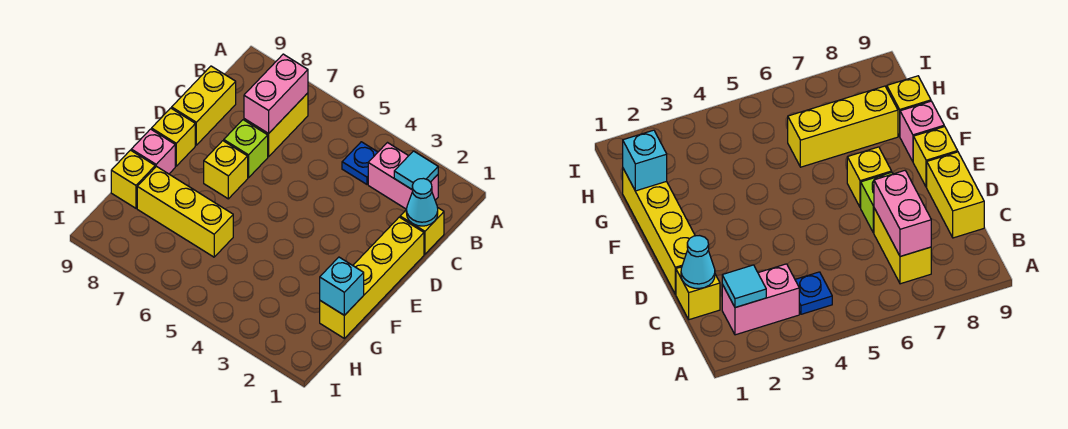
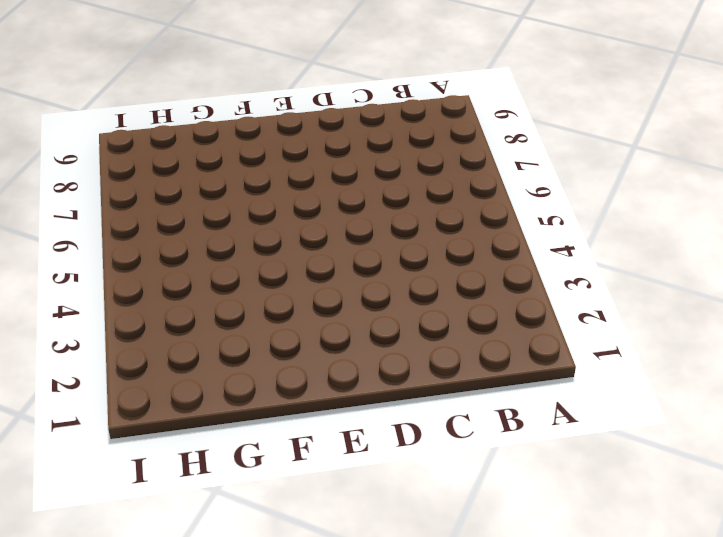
none -> pink brick B2:B3 level 1
none -> blue plate B4 level 1
none -> yellow brick B7:C7 level 1

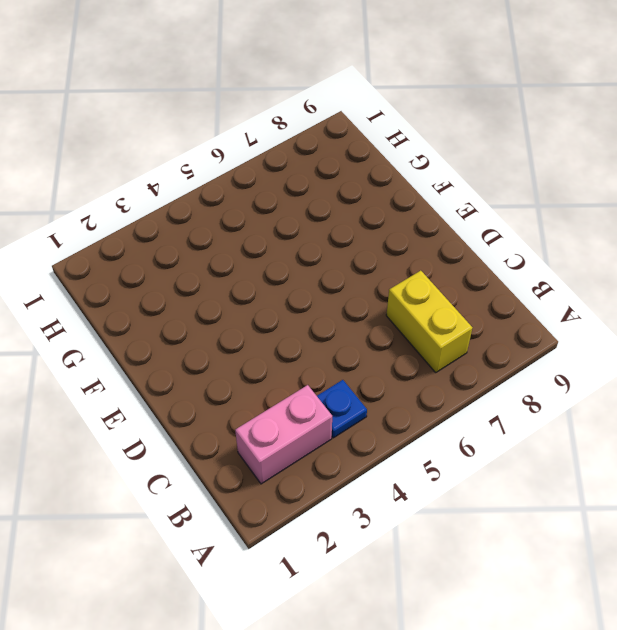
none -> yellow brick C1 level 1
none -> yellow brick C9:D9 level 1
none -> yellow brick D1:G1 level 1

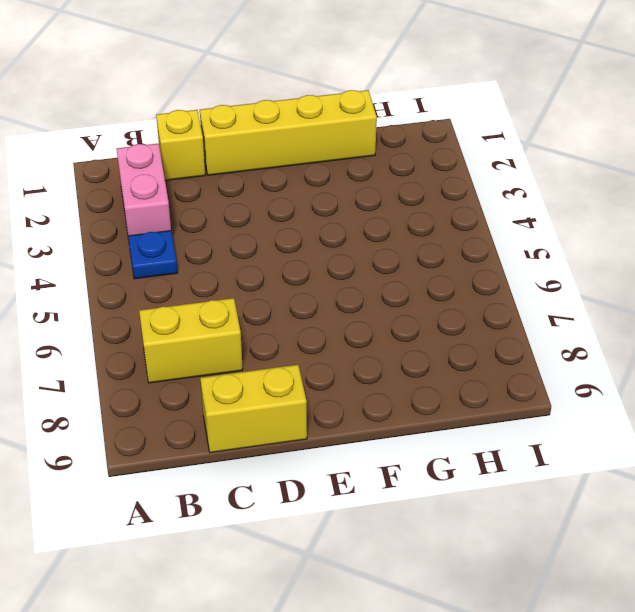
none -> lime brick D7 level 1
none -> yellow brick E7 level 1
none -> yellow brick E9 level 1

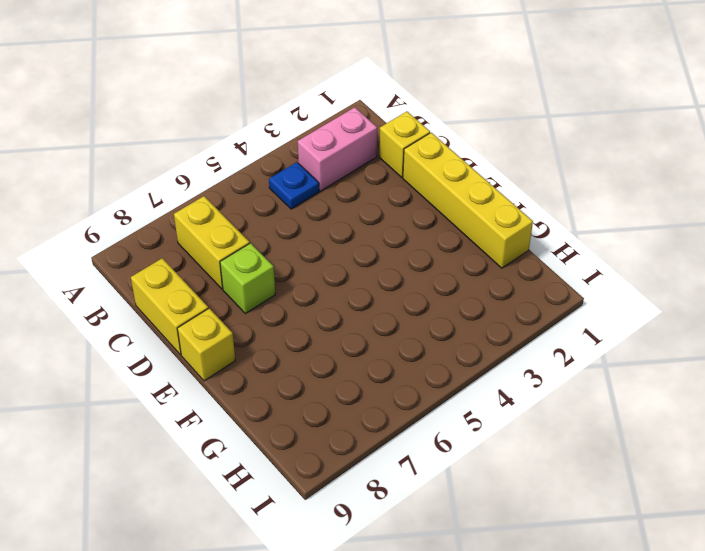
none -> yellow brick E7 level 1
none -> pink brick F9 level 1
none -> yellow brick G6:G8 level 1

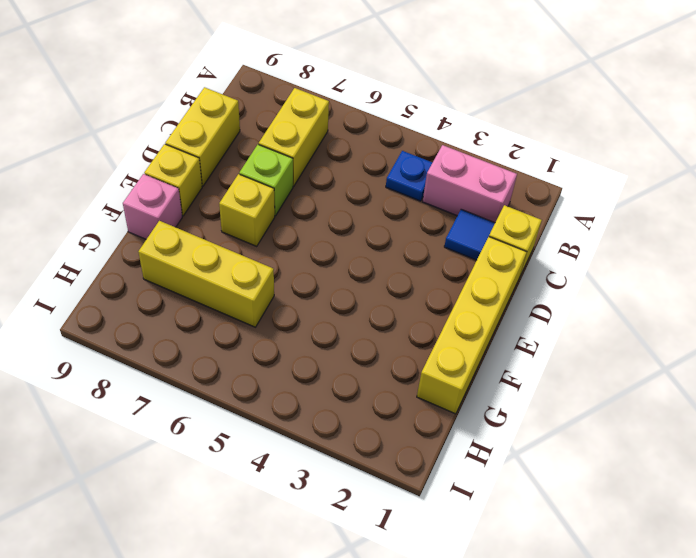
blue tile C2 level 1 -> none
none -> yellow brick G9 level 1
none -> cyan tile B2 level 2
none -> pink brick B7:C7 level 2

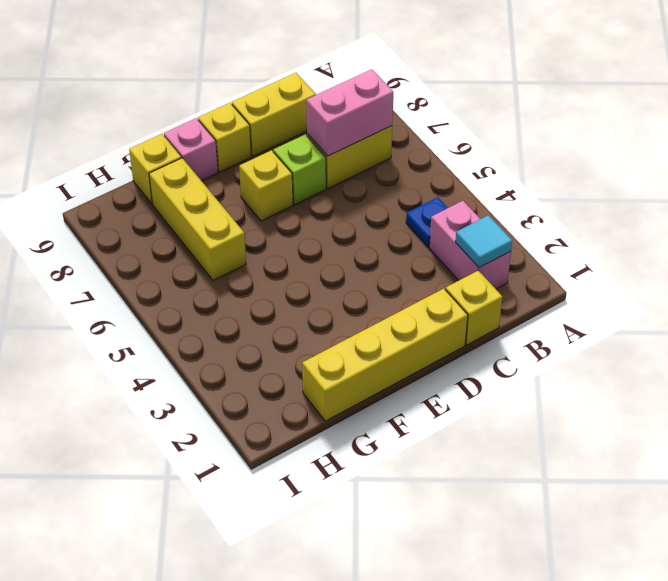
none -> cyan cone C1 level 2
none -> cyan brick G1 level 2

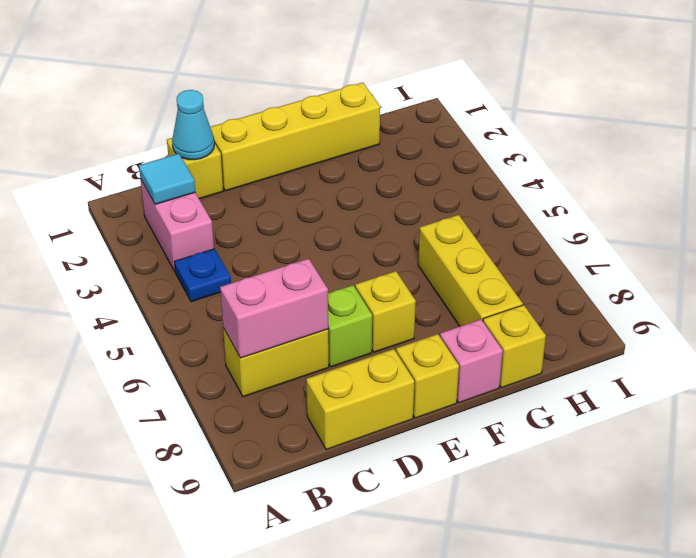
none -> cyan brick G1 level 2

